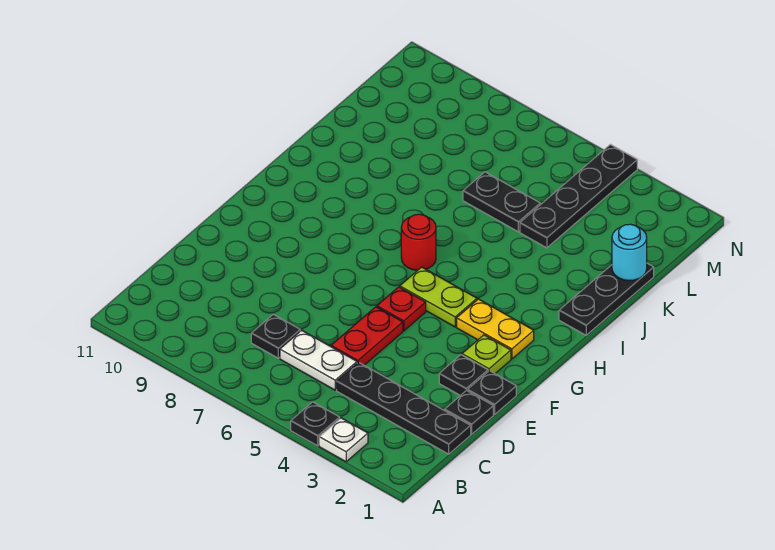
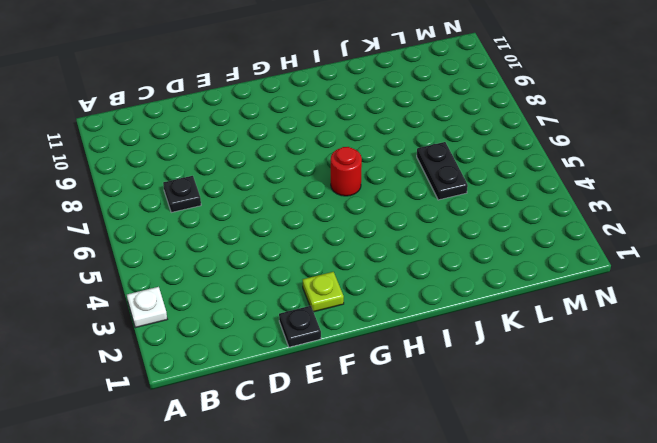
none -> black plate A4 level 1
none -> black plate C1:C4 level 1
none -> white plate C5:C6 level 1

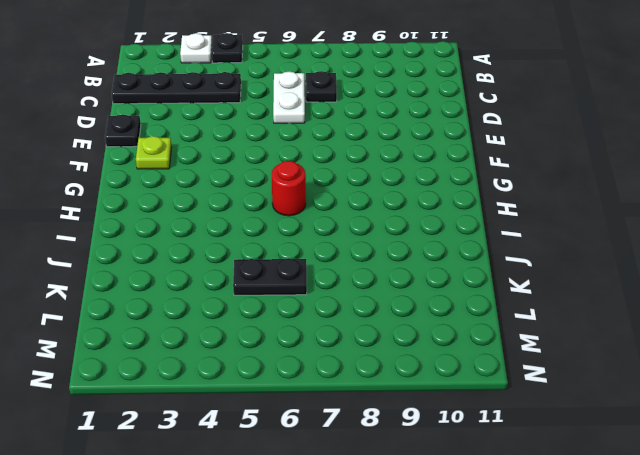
white plate C6:D6 level 1 -> white plate C5:C6 level 1
none -> black plate D1 level 1
none -> red plate D5:E5 level 1
none -> black plate E2 level 1

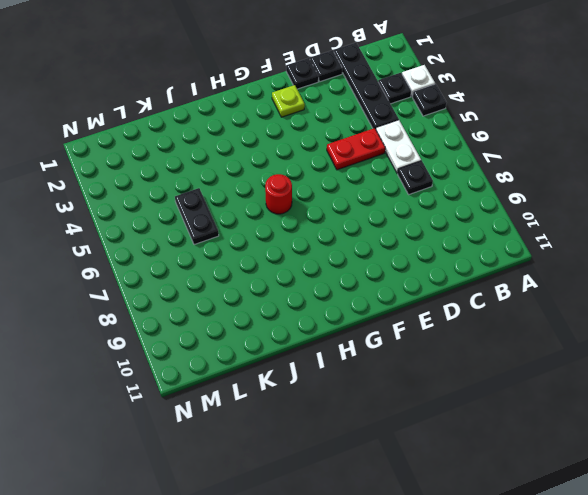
black plate B3 level 1 -> black plate E2 level 1
none -> red plate F5 level 1
none -> yellow plate G2:G3 level 1
none -> lime plate G4:G5 level 1

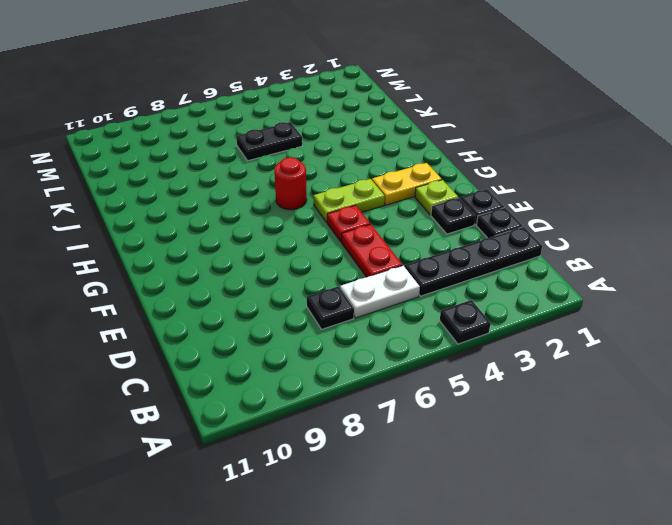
none -> white plate A3 level 1
none -> black plate I1:K1 level 1
none -> black plate K4:N4 level 1

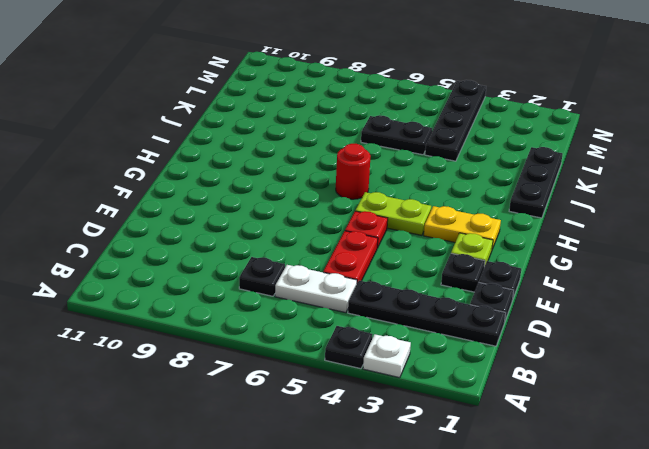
none -> cyan round brick K1 level 2

